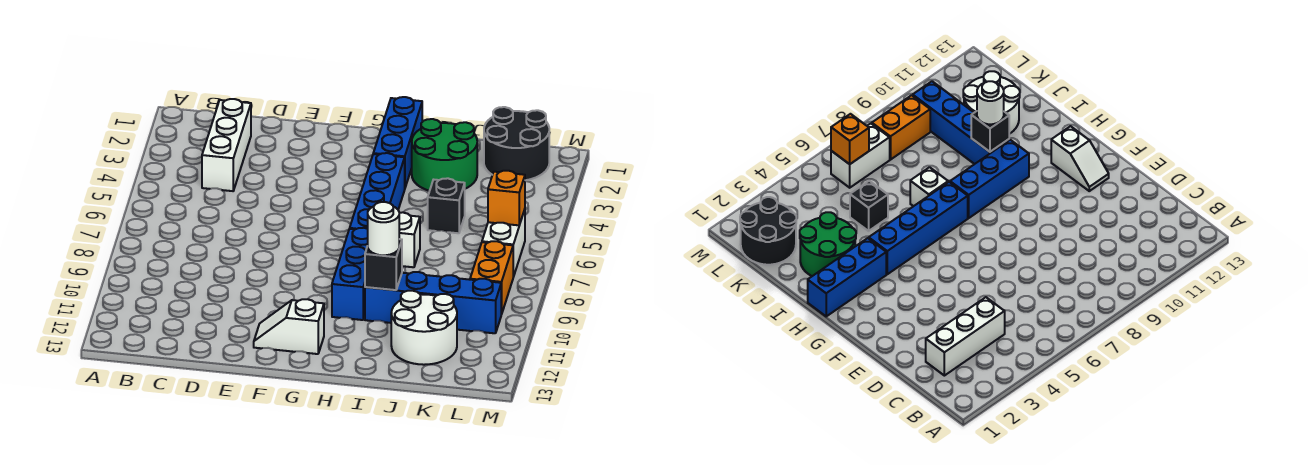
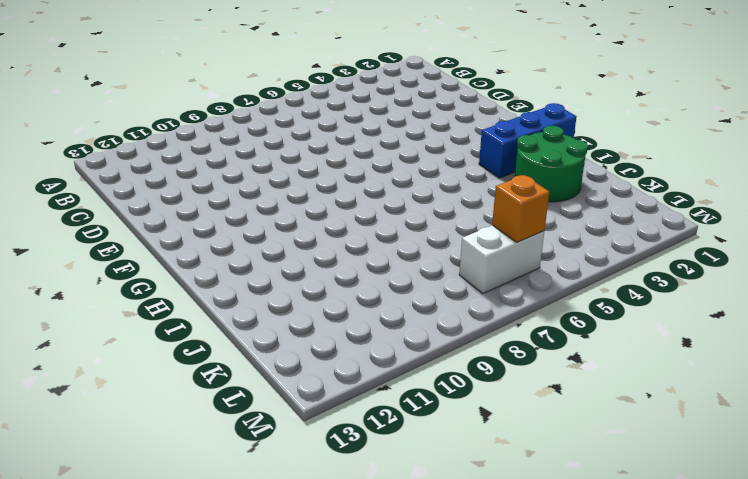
none -> white brick C2:C4 level 1
none -> white slope F12:G12 level 1 top G
none -> blue brick H4:H7 level 1

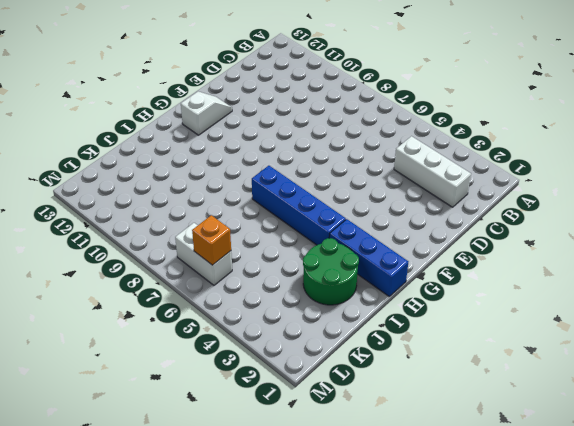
none -> blue brick H8:H10 level 1
none -> white brick I7 level 1
none -> blue brick I10:L10 level 1

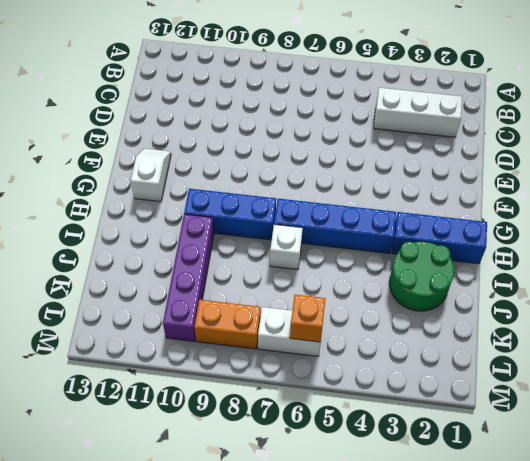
purple brick I10:L10 level 1 -> blue brick I10:L10 level 1
none -> black brick J5 level 1
none -> white round brick J11:K12 level 1
none -> black round brick K1:L2 level 1

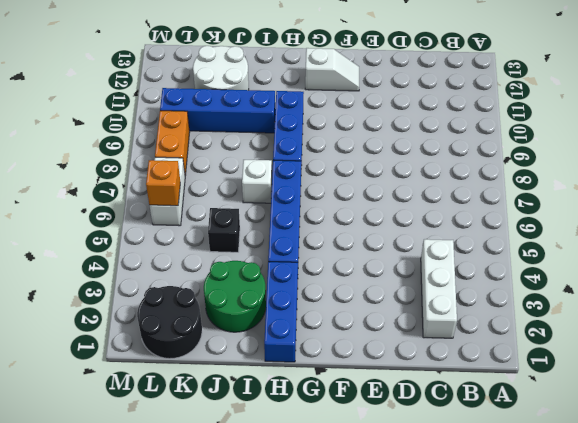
none -> black brick I10 level 2
none -> white round brick I10 level 3

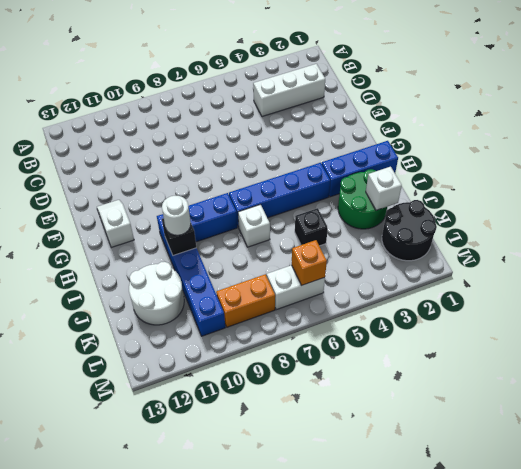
white brick J2 level 2 -> none

